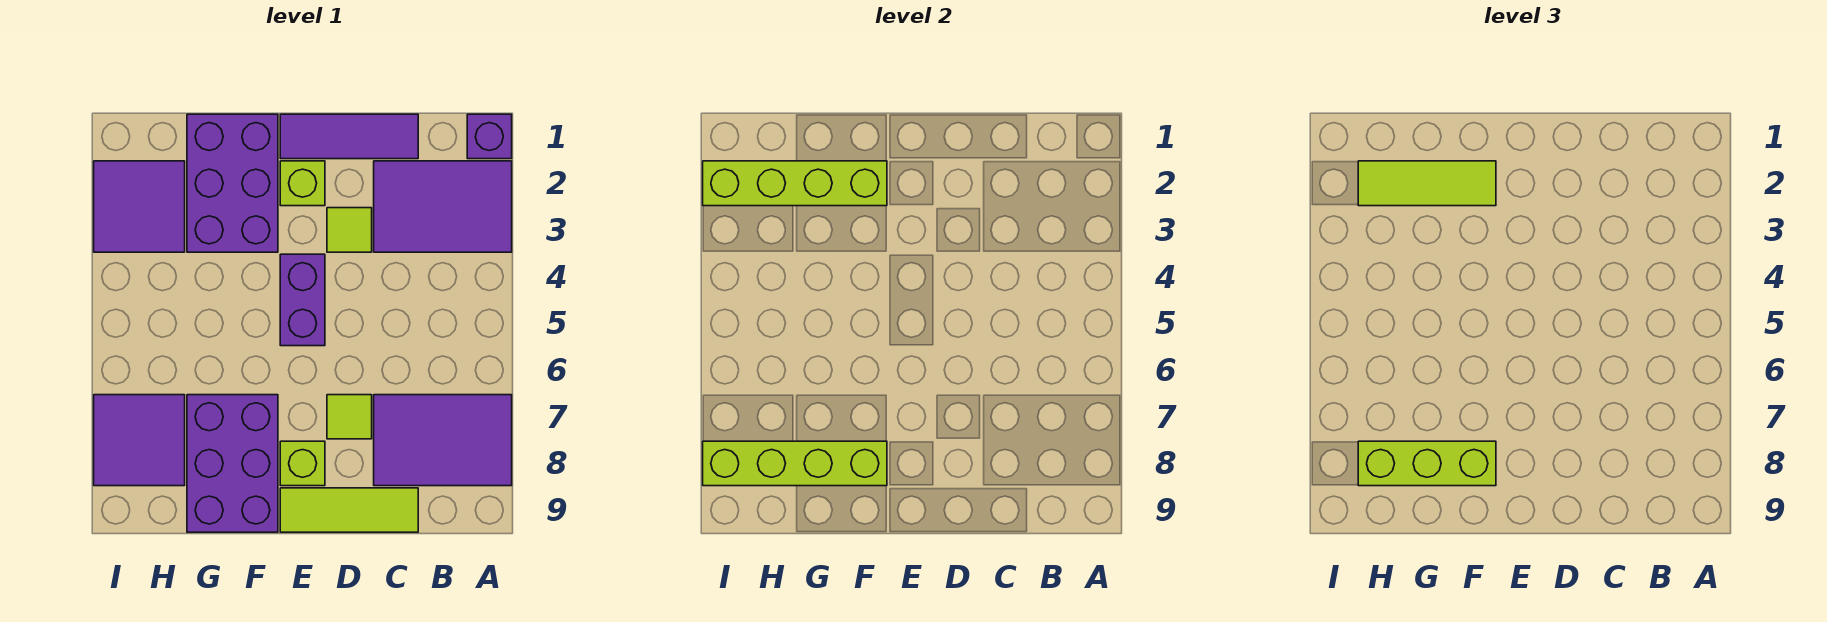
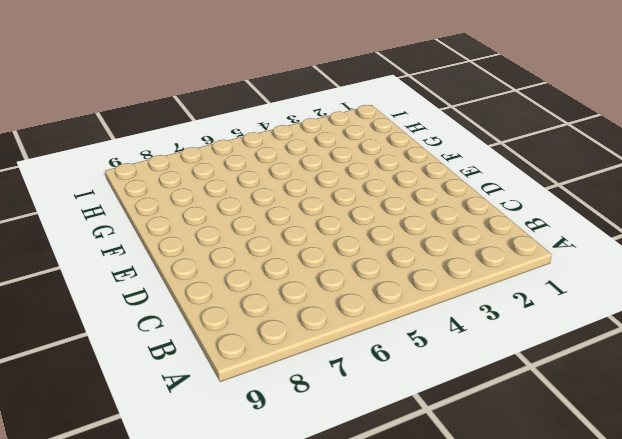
none -> purple brick A1 level 1
none -> purple tile A2:C3 level 1
none -> purple tile A7:C8 level 1

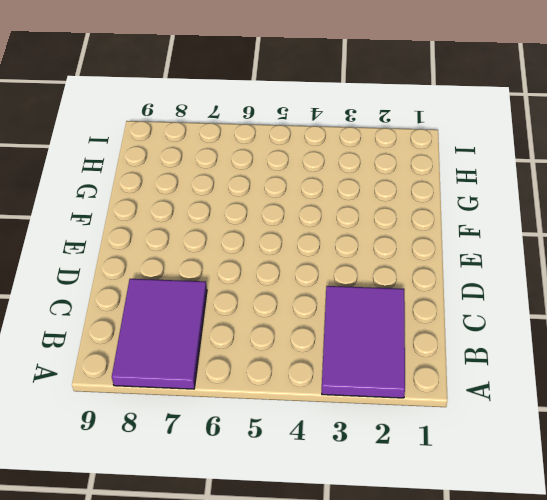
none -> purple brick A1 level 1
none -> purple tile C1:E1 level 1
none -> lime tile C9:E9 level 1

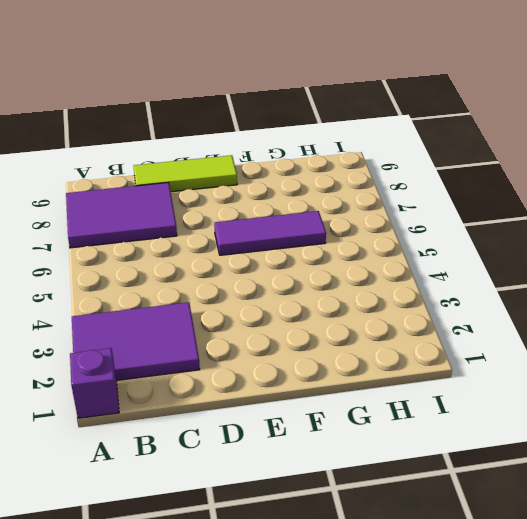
purple tile E6:G6 level 1 -> purple tile C1:E1 level 1
none -> lime tile D3 level 1
none -> lime tile D7 level 1
none -> lime brick E2 level 1

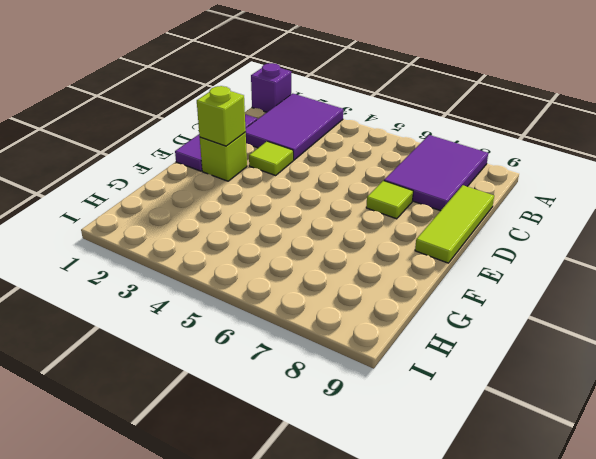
lime brick E2 level 2 -> lime brick E8 level 1
none -> purple brick E4:E5 level 1
none -> purple brick F1:G3 level 1
none -> purple brick F7:G9 level 1

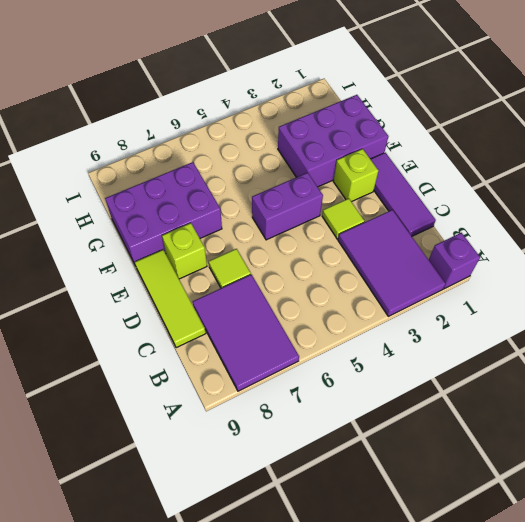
none -> purple tile H2:I3 level 1
none -> purple tile H7:I8 level 1
none -> lime brick F2:I2 level 2

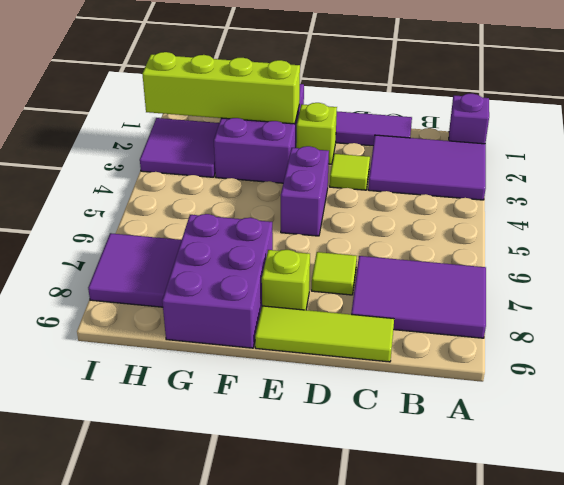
none -> lime brick F8:I8 level 2
none -> lime tile F2:H2 level 3
none -> lime brick F8:H8 level 3

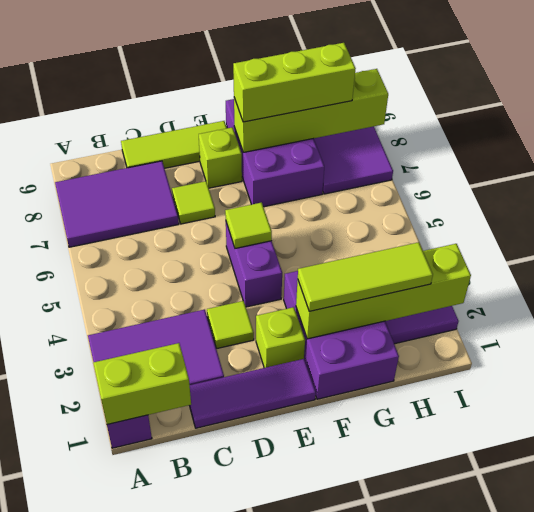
lime brick A1:B1 level 2 -> none
lime tile E5 level 2 -> none

